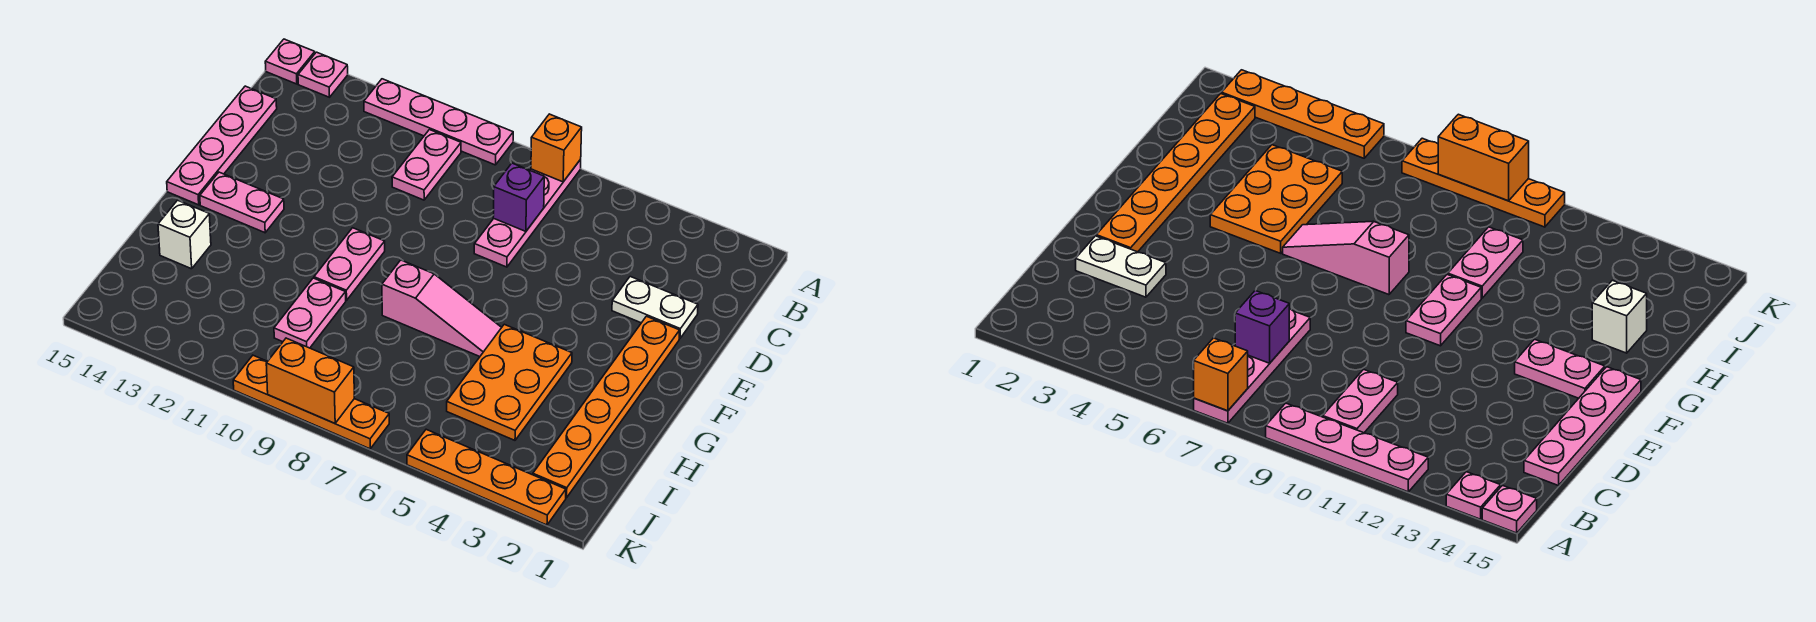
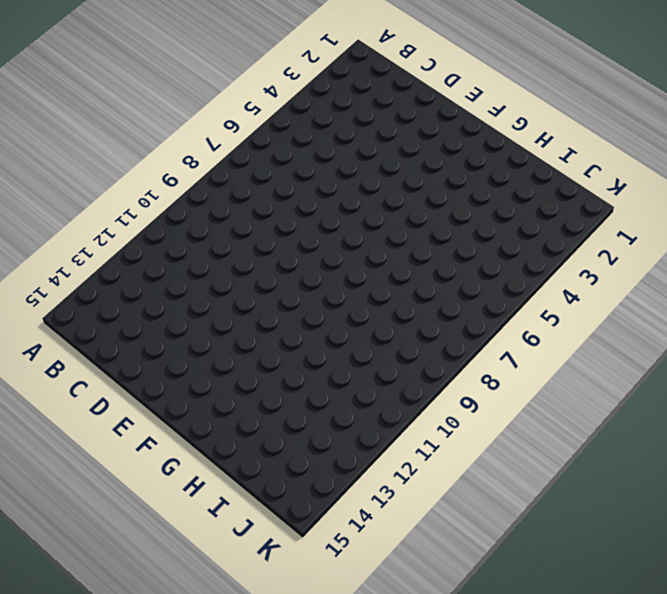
none -> pink plate A7:D7 level 1
none -> pink plate A9:A12 level 1
none -> pink plate A14 level 1

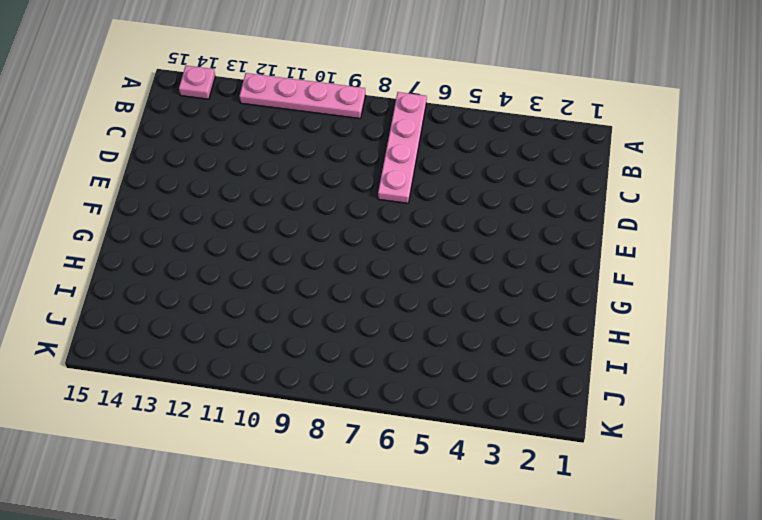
none -> pink plate A15 level 1
none -> pink plate B10:C10 level 1
none -> pink plate C15:F15 level 1

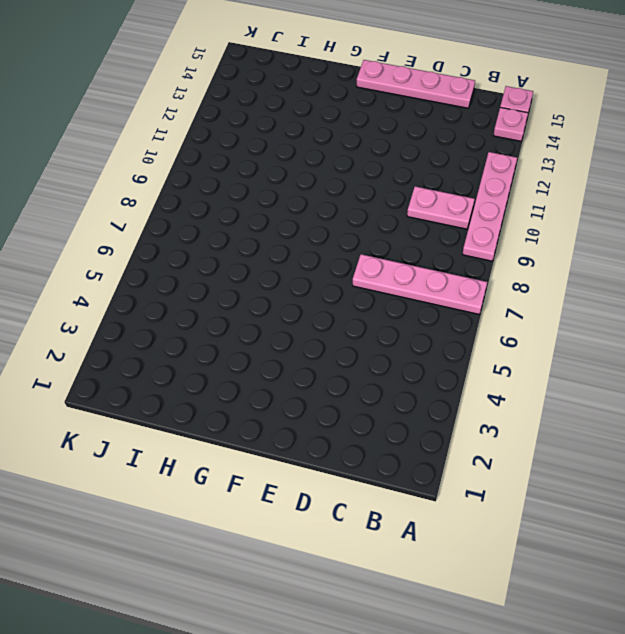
none -> white plate D2:D3 level 1
none -> orange plate E2:J2 level 1
none -> pink plate F10:G10 level 1

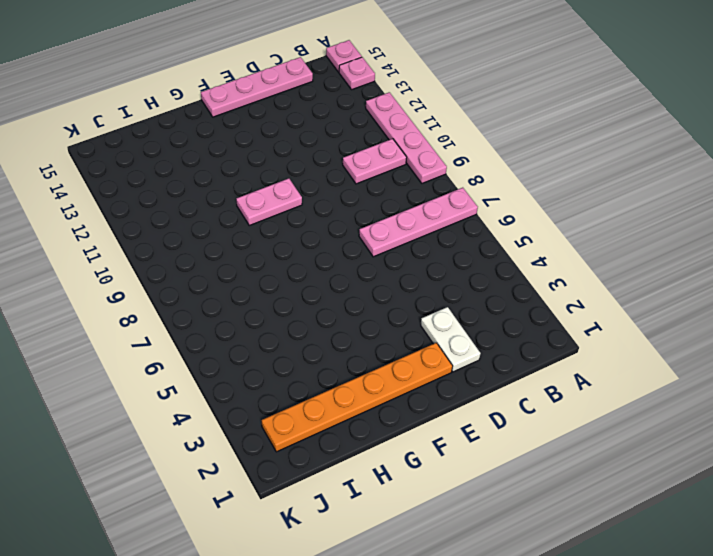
none -> pink plate F13:F14 level 1
none -> orange plate G4:I5 level 1
none -> pink slope G6:G8 level 1 top 8

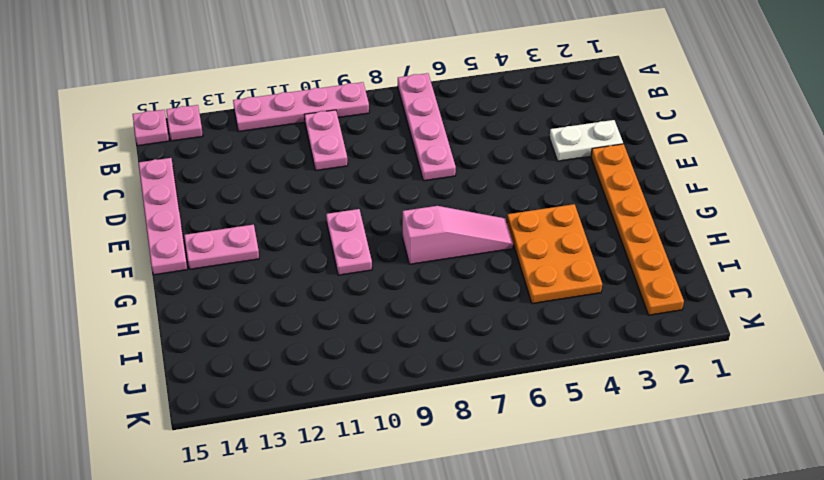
none -> pink plate H10:I10 level 1
none -> white brick H14 level 1
none -> orange plate K2:K5 level 1

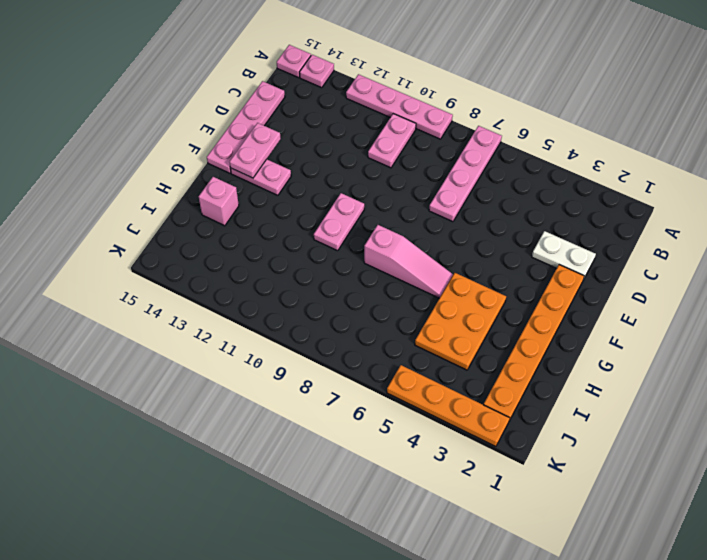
pink plate E14:F14 level 2 -> pink plate H10:I10 level 1
pink brick H14 level 1 -> white brick H14 level 1
none -> orange plate K7:K10 level 1
none -> orange brick A7 level 2
none -> purple brick C7 level 2

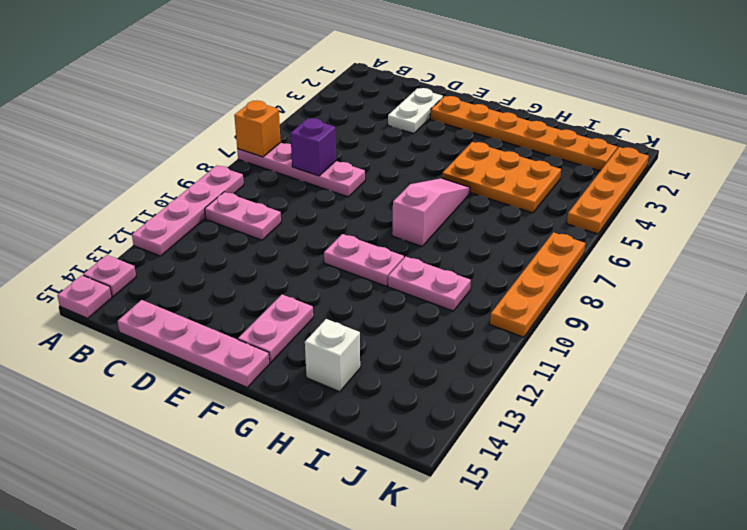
none -> orange brick K8:K9 level 2

